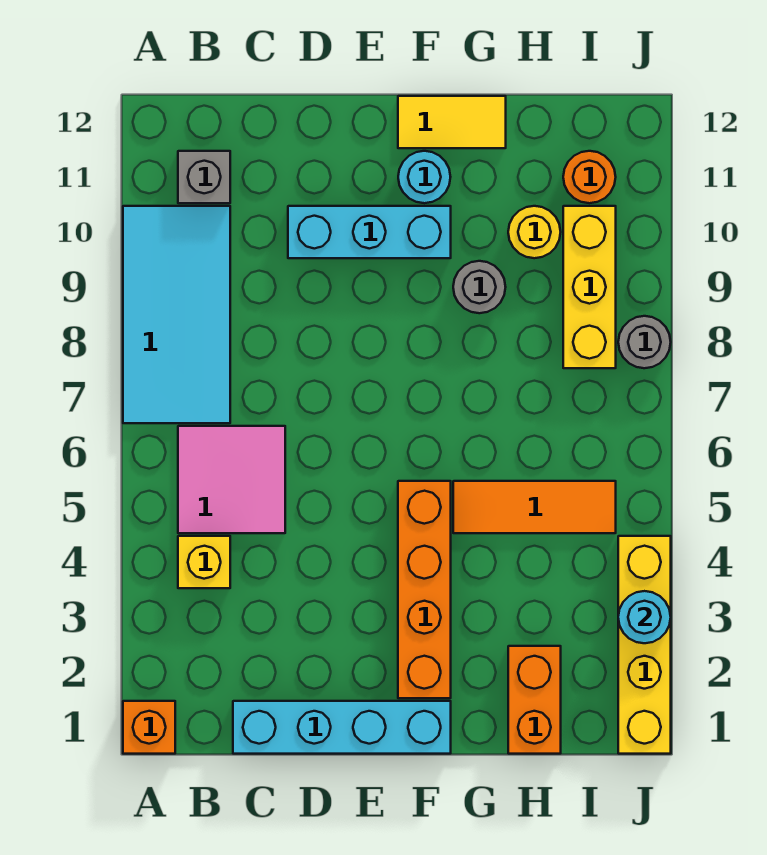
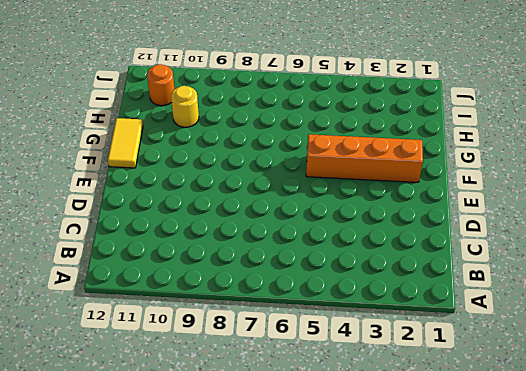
none -> orange brick A1 level 1
none -> cyan tile A7:B10 level 1
none -> yellow brick B4 level 1

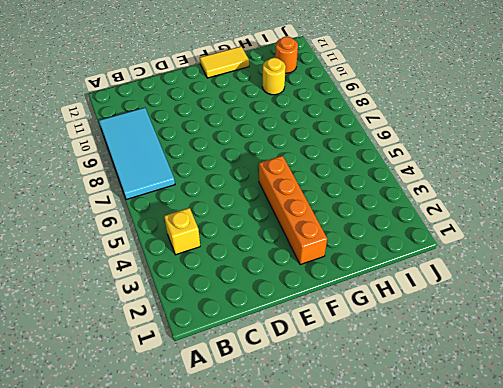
none -> orange brick A1 level 1
none -> pink tile B5:C6 level 1
none -> grey brick B11 level 1

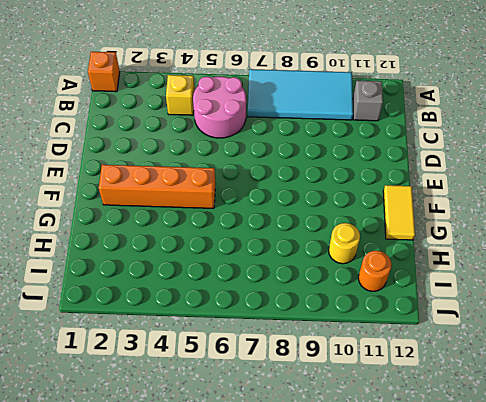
pink round brick B5:C6 level 1 -> pink tile B5:C6 level 1
none -> cyan brick C1:F1 level 1
none -> cyan brick D10:F10 level 1
none -> cyan round brick F11 level 1

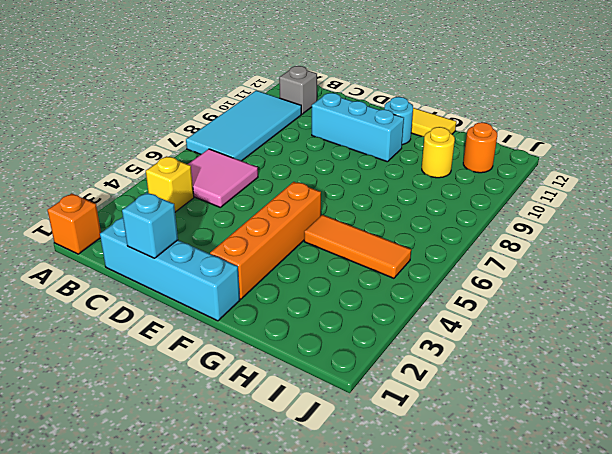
cyan brick D1 level 2 -> none
none -> grey round brick G9 level 1
none -> orange brick H1:H2 level 1
none -> yellow brick I8:I10 level 1

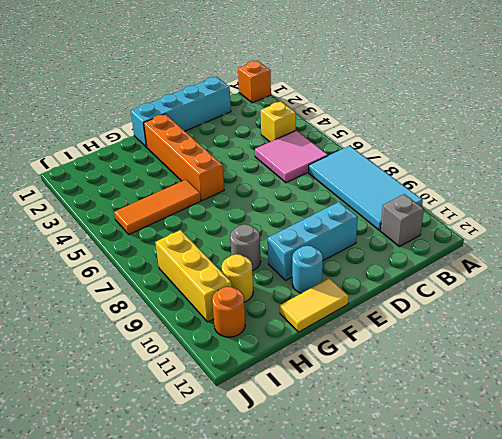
none -> orange brick H1:H2 level 1
none -> yellow brick J1:J4 level 1
none -> grey round brick J8 level 1

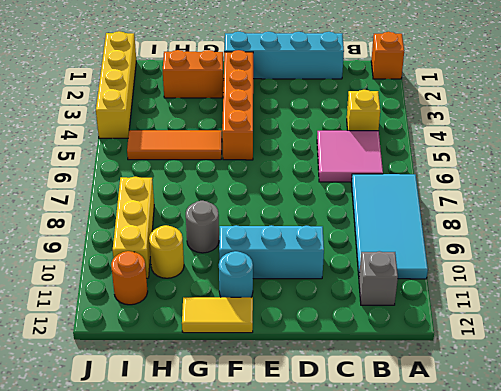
orange brick G2:H2 level 1 -> orange brick H1:H2 level 1
none -> grey round brick J8 level 1
none -> cyan round brick J3 level 2

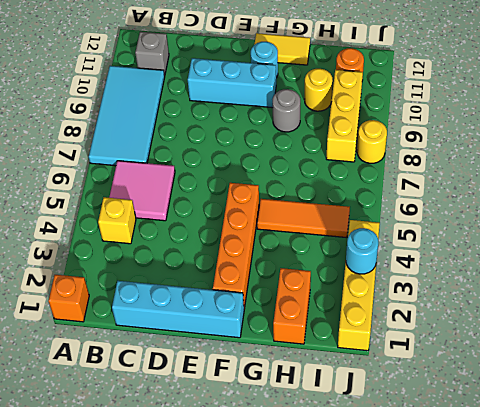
yellow round brick J8 level 1 -> grey round brick J8 level 1

